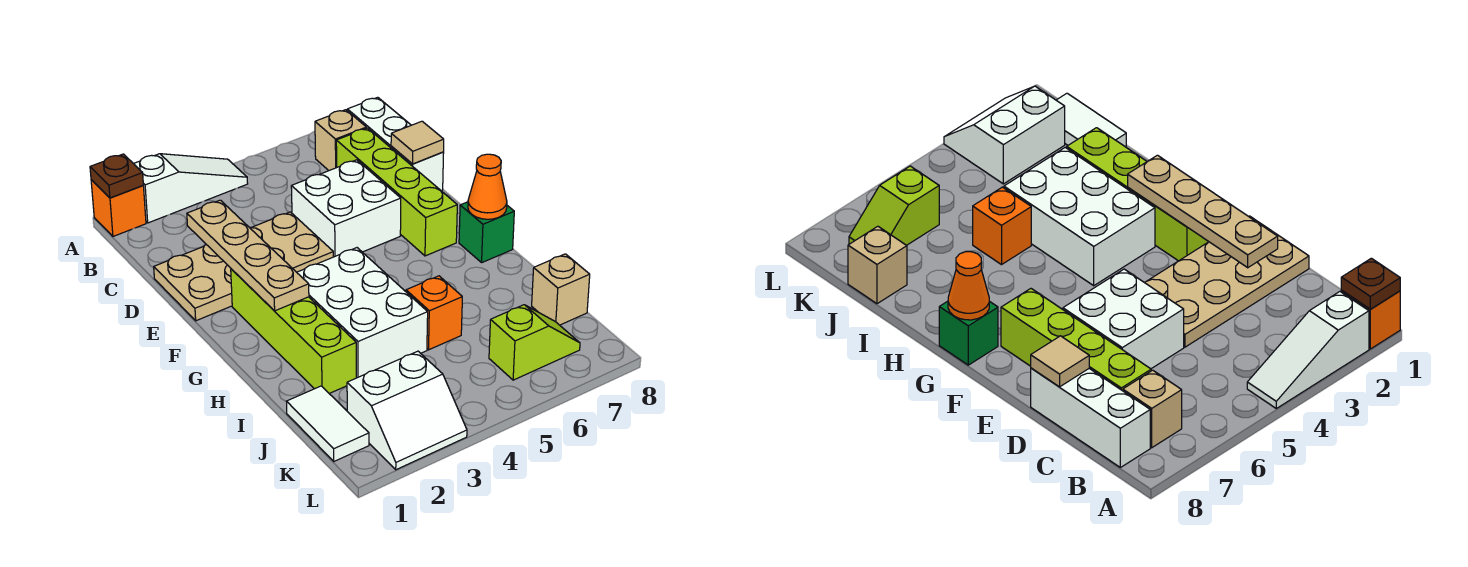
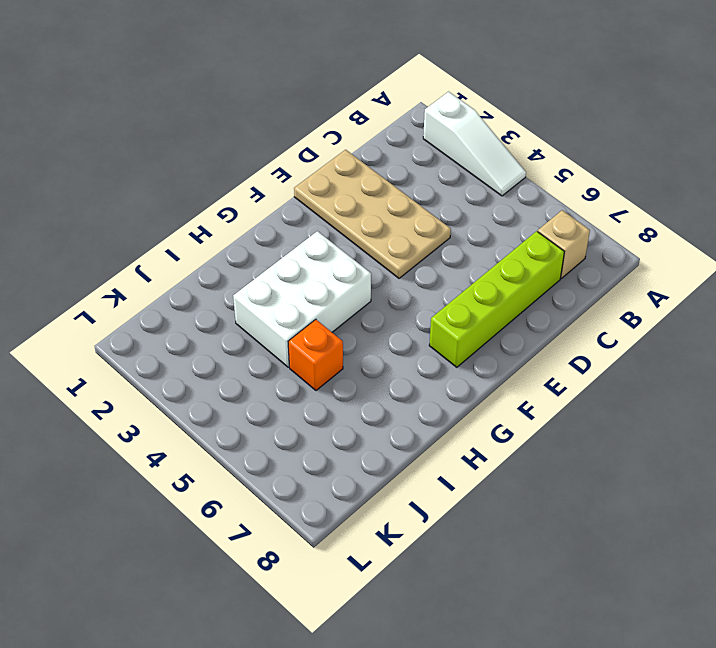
none -> orange brick A1 level 1
none -> white brick B8:D8 level 1
none -> white brick D5:E6 level 1

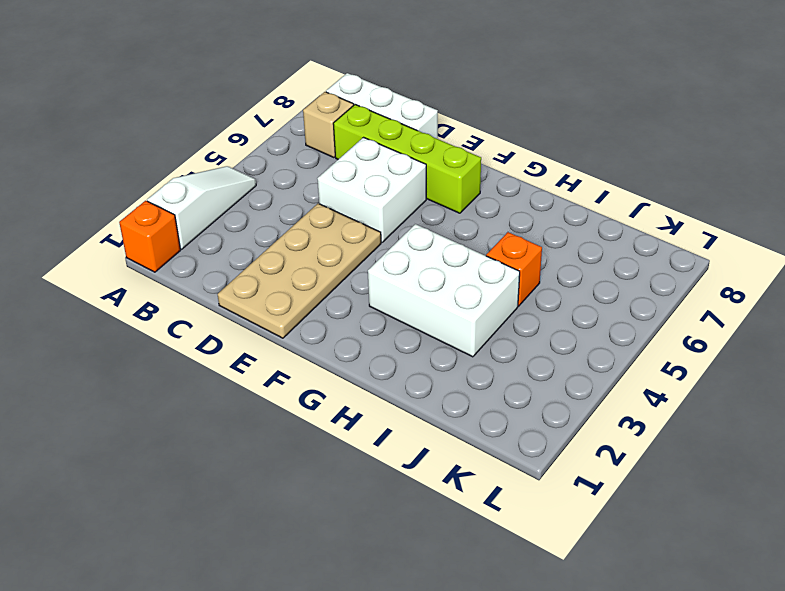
none -> lime brick F2:I2 level 1
none -> green brick G8 level 1
none -> white tile J1:K1 level 1

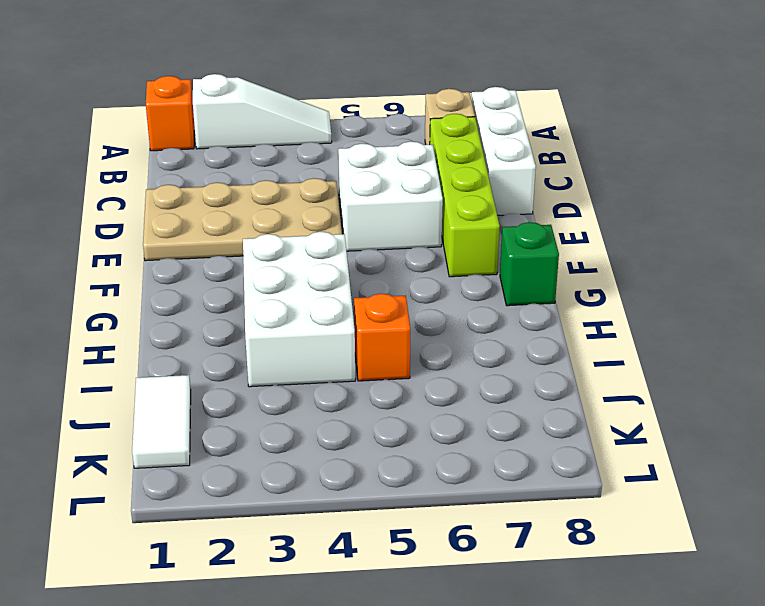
none -> lime brick F2:I2 level 1
none -> tan brick J8 level 1
none -> white slope K2:L3 level 1 top K

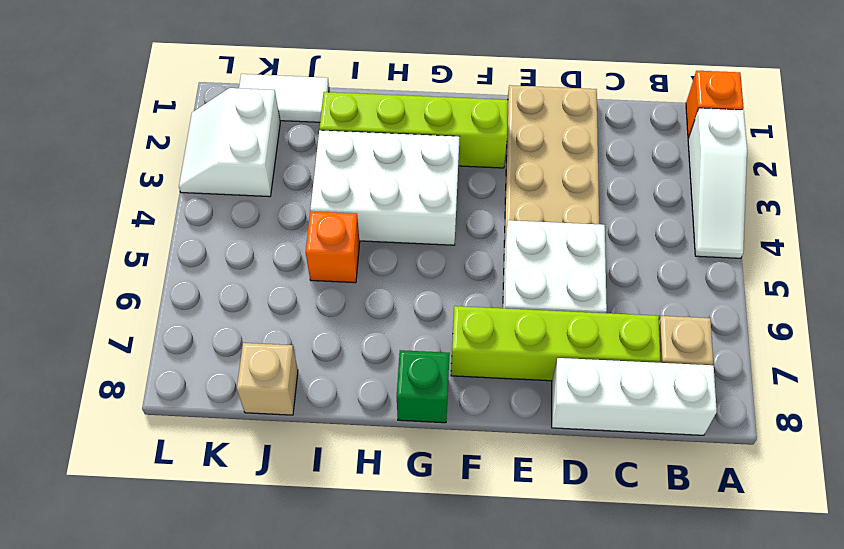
none -> lime slope K6:K7 level 1 top 6
none -> brown plate A1 level 2
none -> tan plate D2:G2 level 2

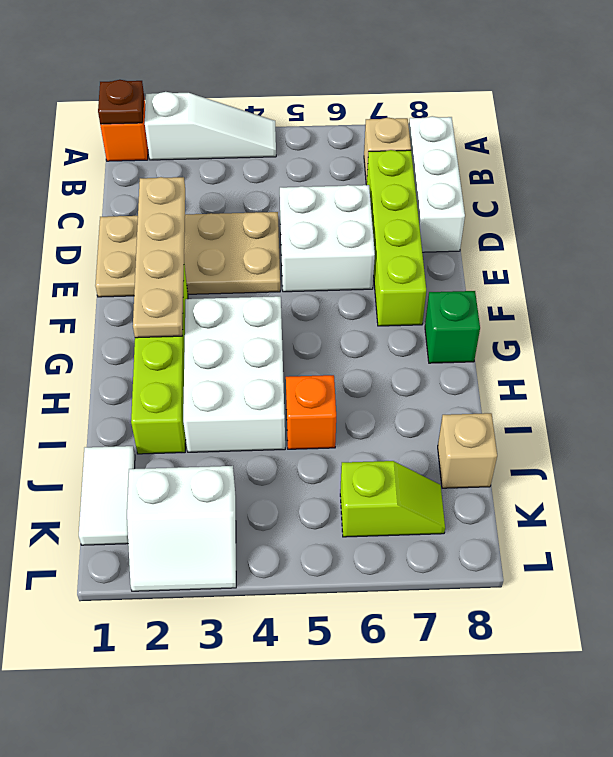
none -> tan tile D8 level 2
none -> orange cone G8 level 2

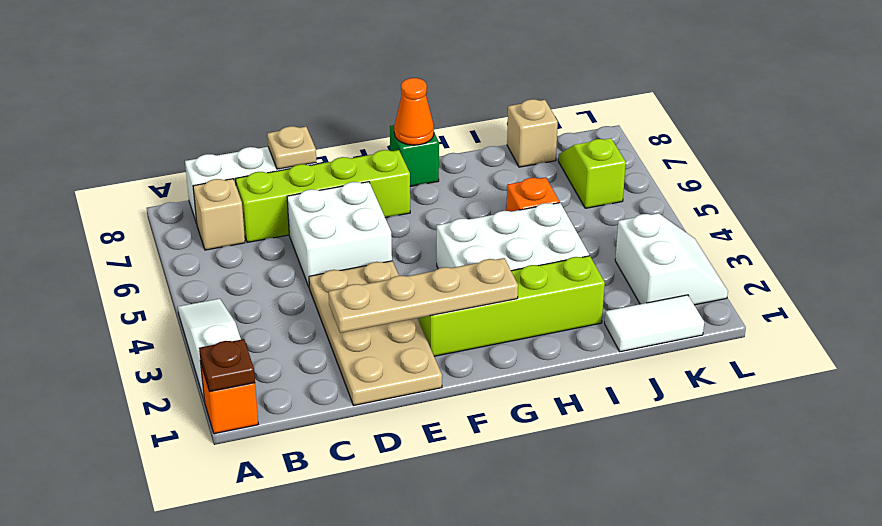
tan plate D8 level 2 -> tan tile D8 level 2

